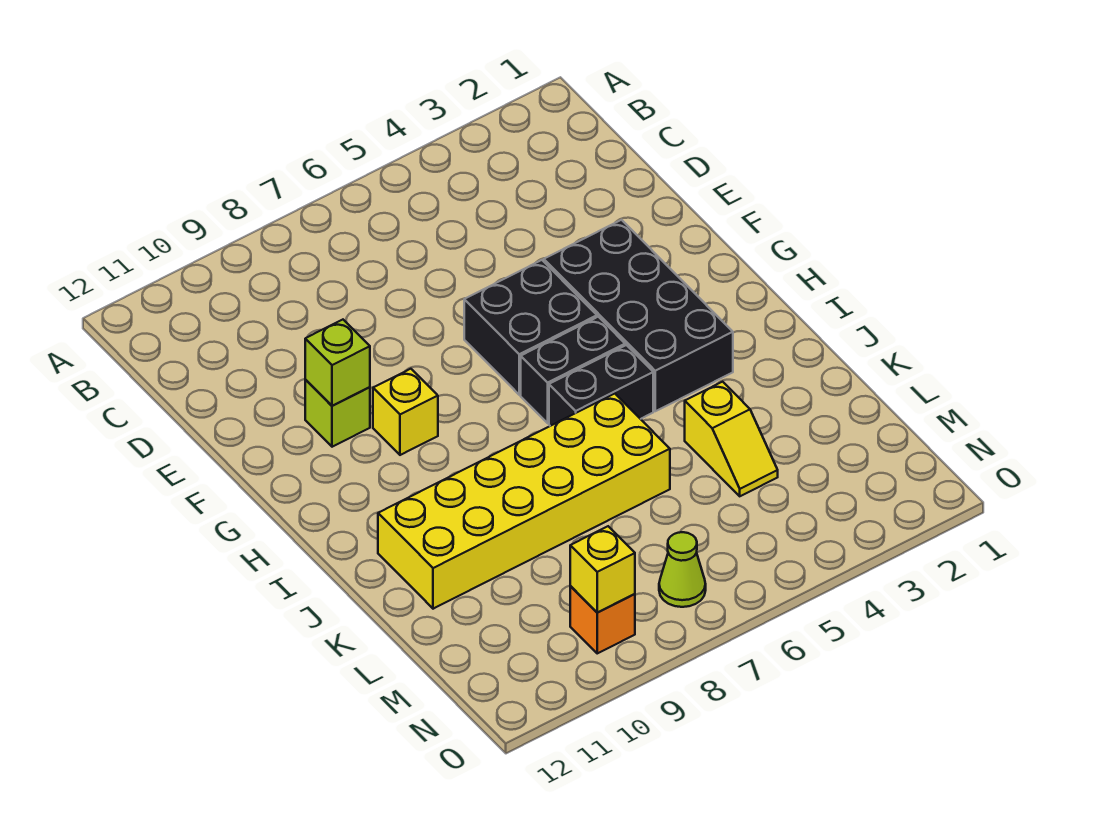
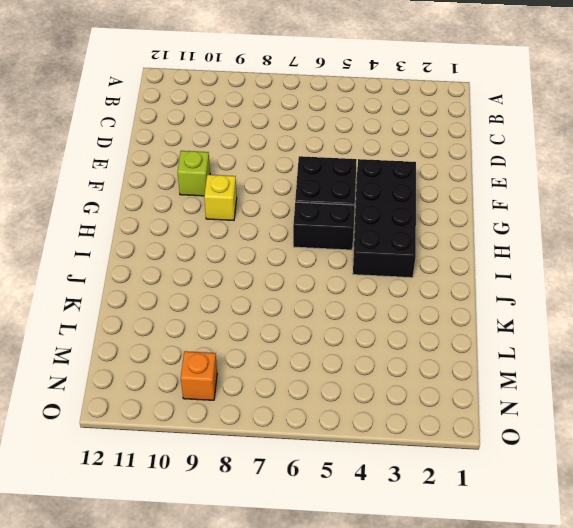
none -> black brick I5:I6 level 1
none -> yellow brick J6:K11 level 1
none -> yellow slope K4:L4 level 1 top K

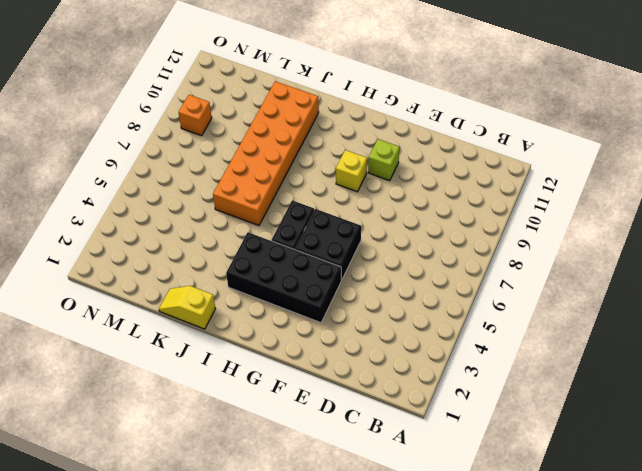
yellow slope J1:K1 level 1 top J -> yellow slope K4:L4 level 1 top K
orange brick J6:K11 level 1 -> yellow brick J6:K11 level 1
none -> black brick I5:I6 level 1
none -> lime cone N7 level 1
none -> lime brick F10 level 2

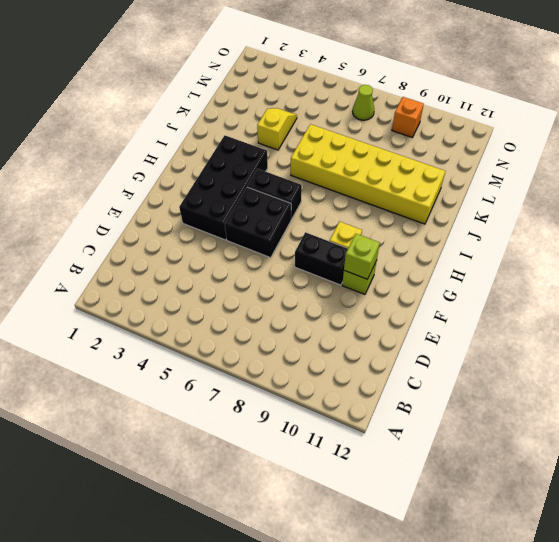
black brick F8:F9 level 1 -> black brick I5:I6 level 1
none -> yellow brick N9 level 2

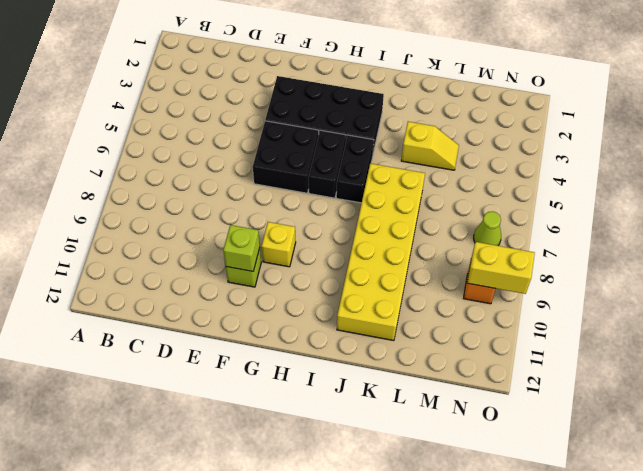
yellow brick N9:O9 level 2 -> yellow brick N9 level 2

